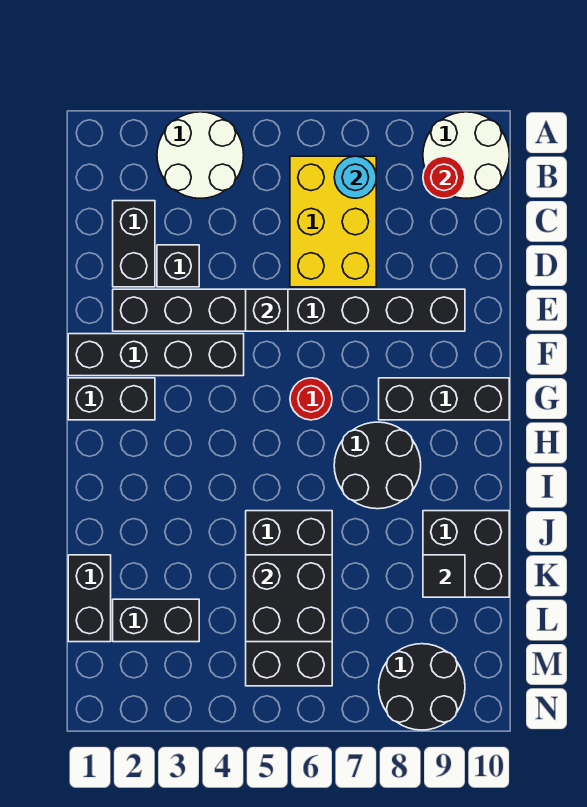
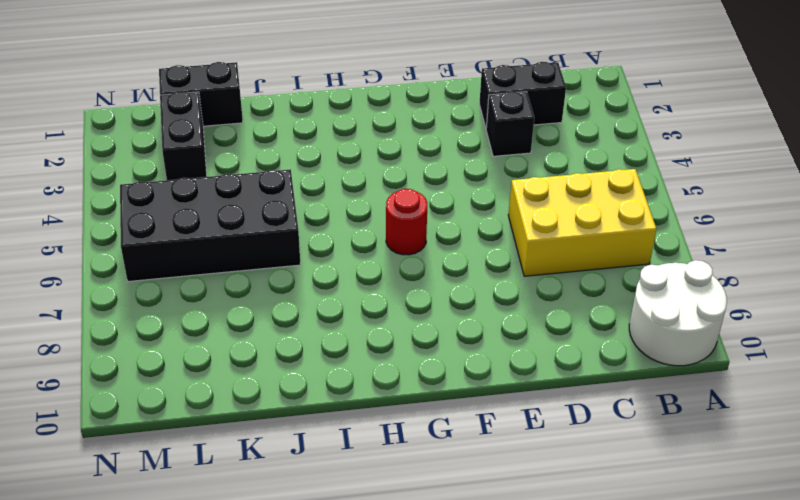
none -> white round brick A3:B4 level 1
none -> black brick E2:E9 level 1
none -> black brick F1:F4 level 1

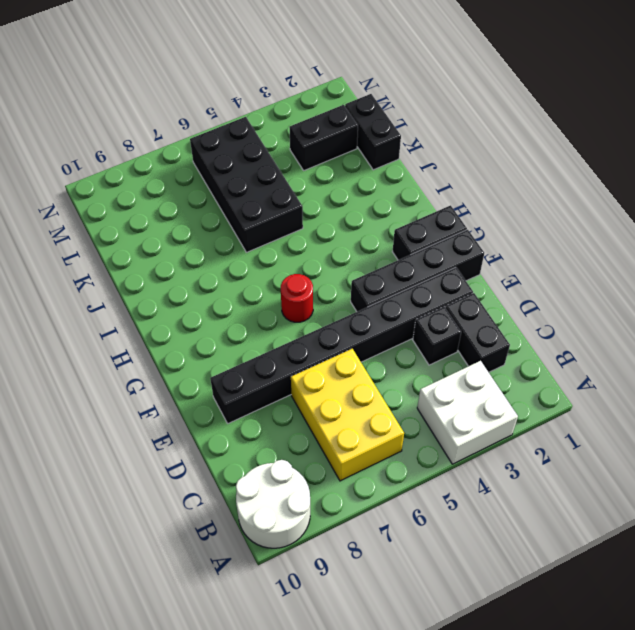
white brick A3:B4 level 1 -> white round brick A3:B4 level 1
none -> black brick G8:G10 level 1
none -> black round brick H7:I8 level 1
none -> black brick J9:K10 level 1

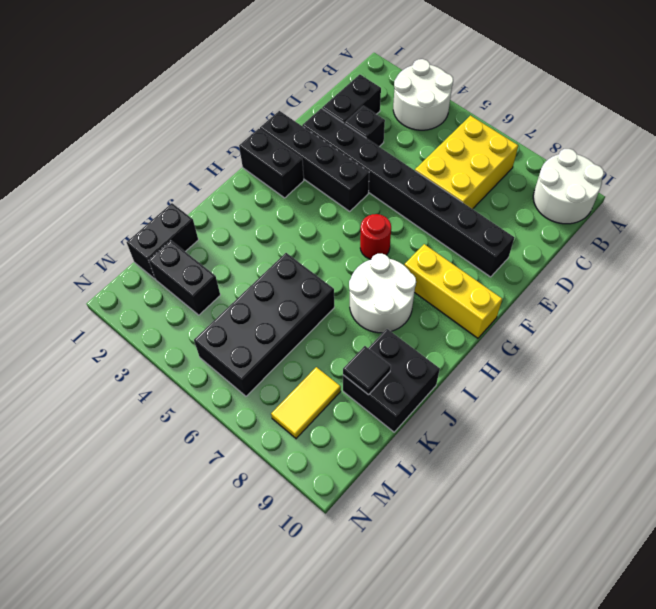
yellow brick G8:G10 level 1 -> black brick G8:G10 level 1
white round brick H7:I8 level 1 -> black round brick H7:I8 level 1
yellow tile L8:M8 level 1 -> black round brick M8:N9 level 1
none -> cyan round brick B7 level 2
none -> red round brick B9 level 2
none -> black brick E5 level 2

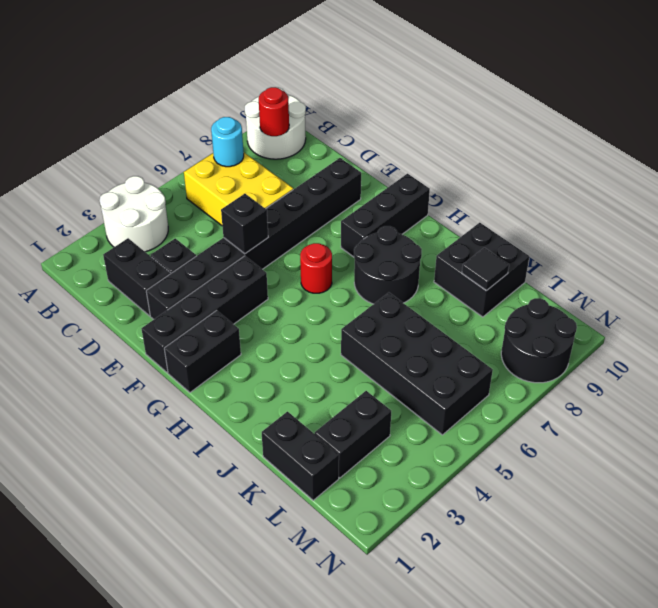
none -> black brick K5:L6 level 2

